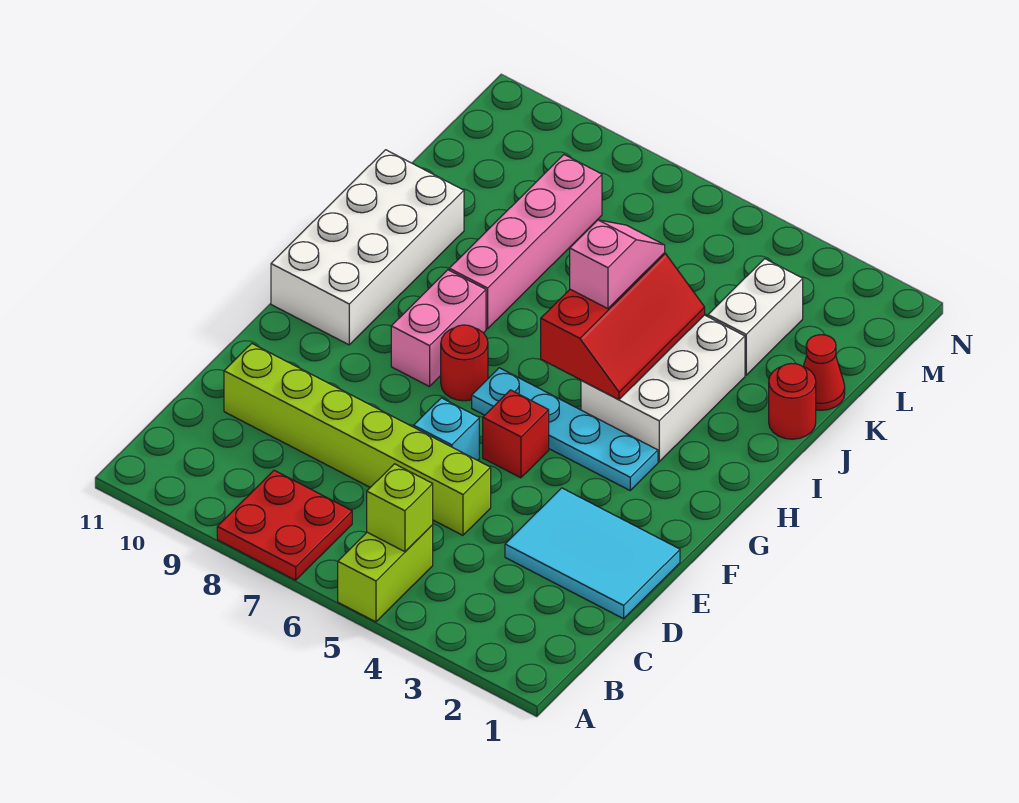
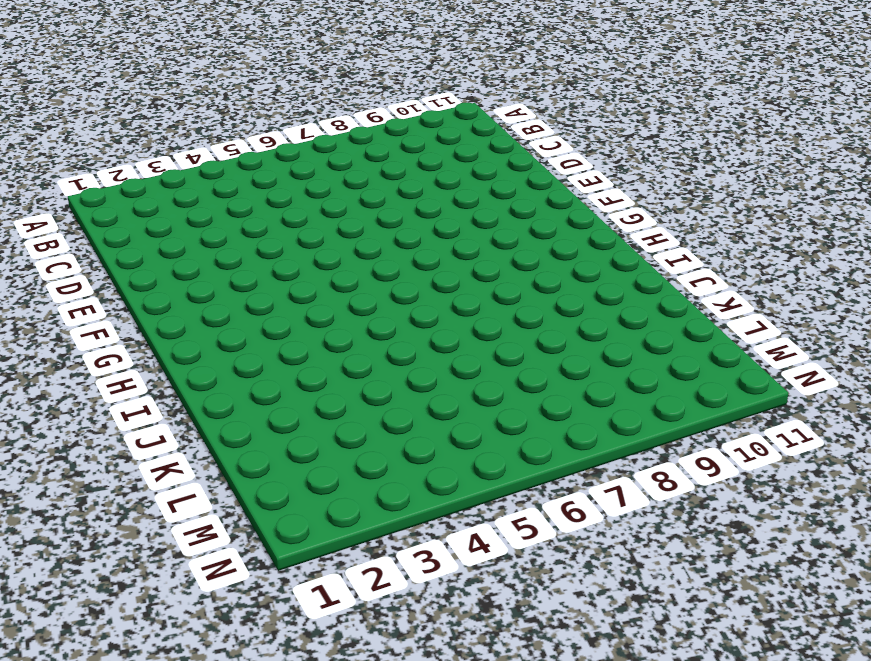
none -> lime brick A5:B5 level 1
none -> red plate A7:B8 level 1
none -> cyan tile D1:E3 level 1

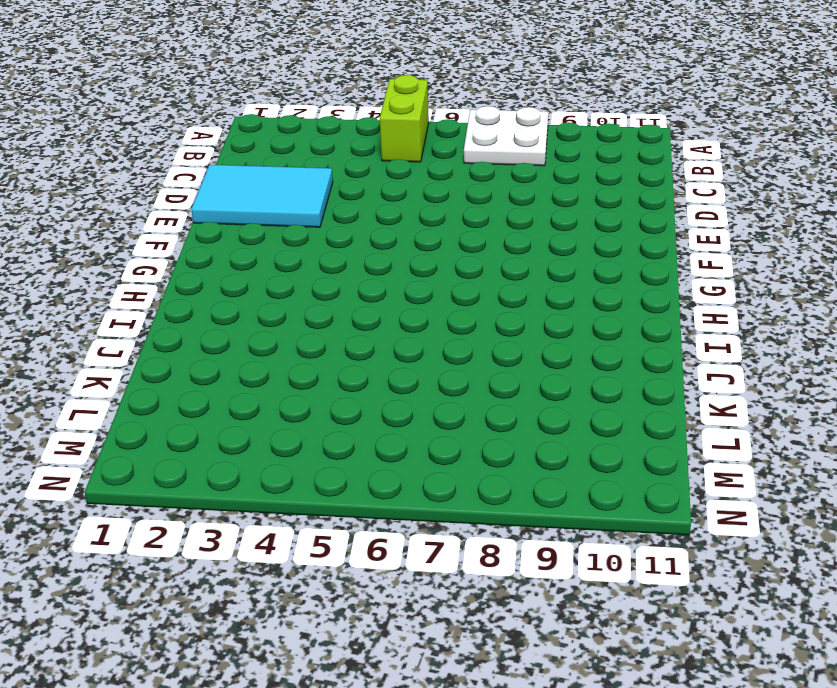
white plate A7:B8 level 1 -> red plate A7:B8 level 1
none -> lime brick D5:D10 level 1
none -> cyan brick E6 level 1
none -> red brick F5 level 1

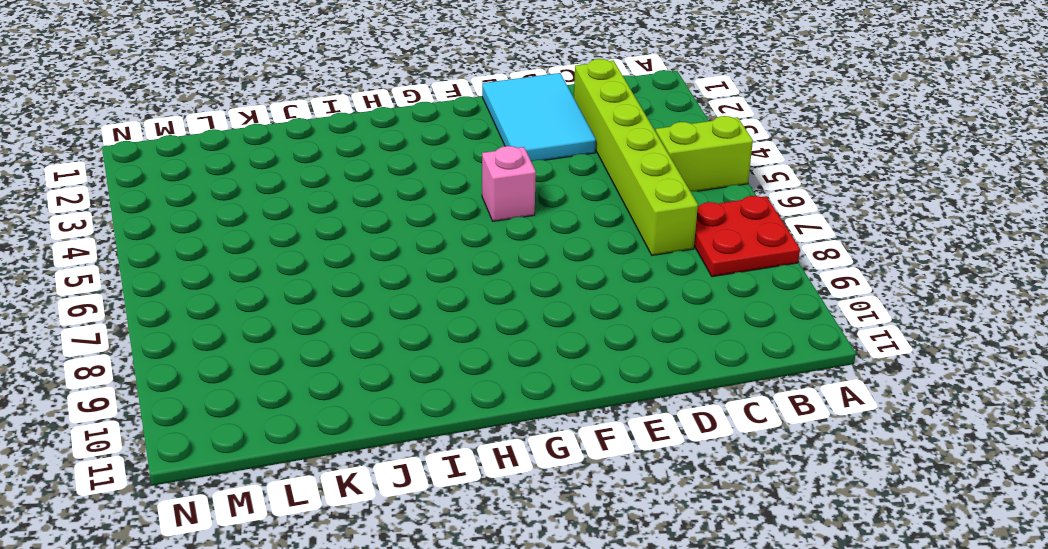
lime brick C2:C7 level 1 -> lime brick D5:D10 level 1
pink brick F5 level 1 -> red brick F5 level 1
none -> cyan brick E6 level 1
none -> cyan plate G3:G6 level 1
none -> red round brick G7 level 1

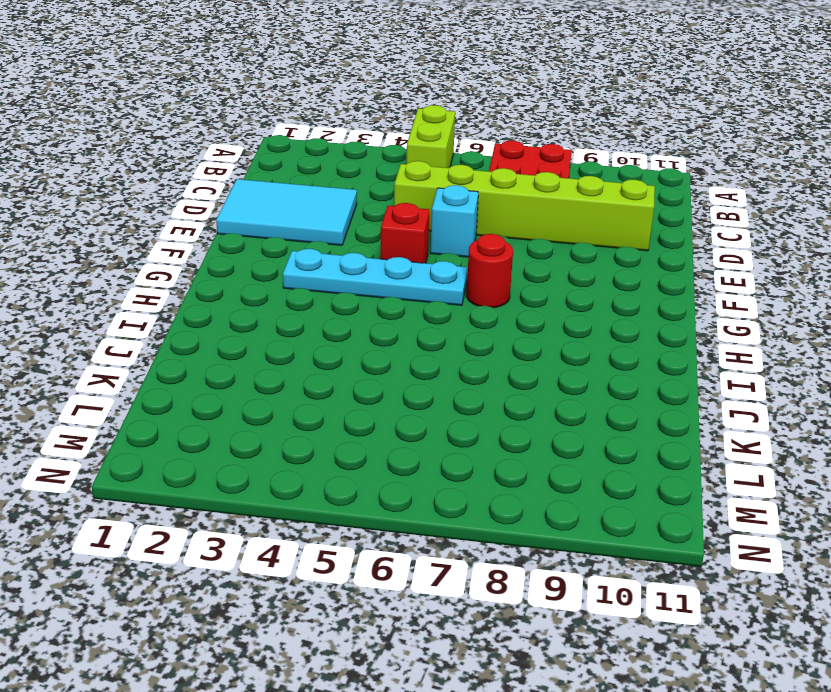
none -> pink brick G8:H8 level 1
none -> white brick G10:J11 level 1
none -> white brick H3:J4 level 1

